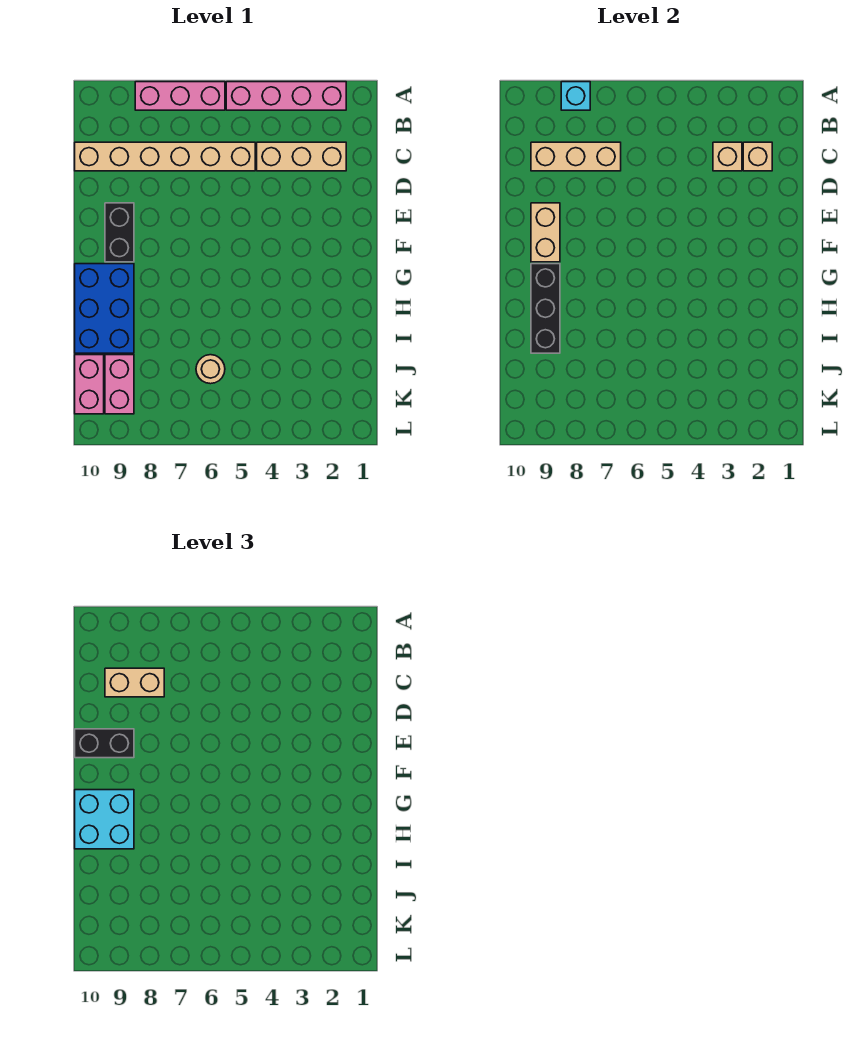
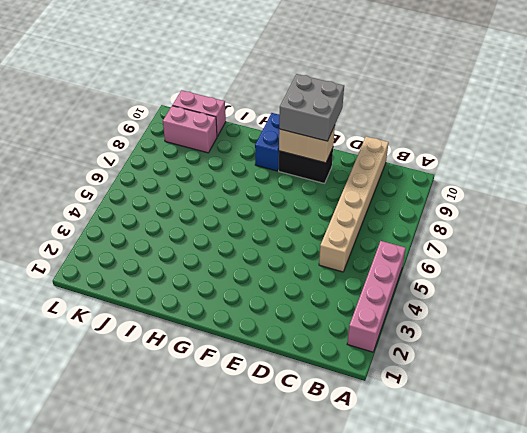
grey brick E9:F10 level 3 -> black brick E9:E10 level 3
blue brick G9:G10 level 1 -> blue brick G9:I10 level 1
none -> pink brick A6:A8 level 1
none -> tan brick C2:C4 level 1
none -> tan round brick J6 level 1

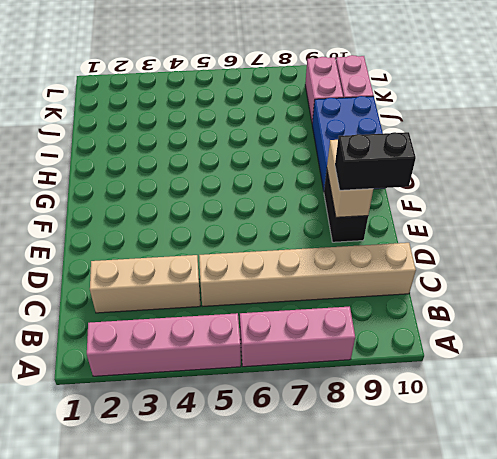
none -> tan round brick J6 level 1
none -> cyan brick A8 level 2
none -> tan brick C2 level 2

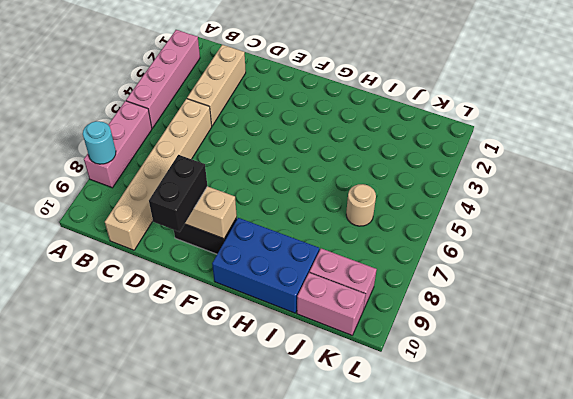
cyan round brick A8 level 2 -> cyan brick A8 level 2
none -> tan brick C2 level 2
none -> tan brick C3 level 2
none -> tan brick C7:C9 level 2

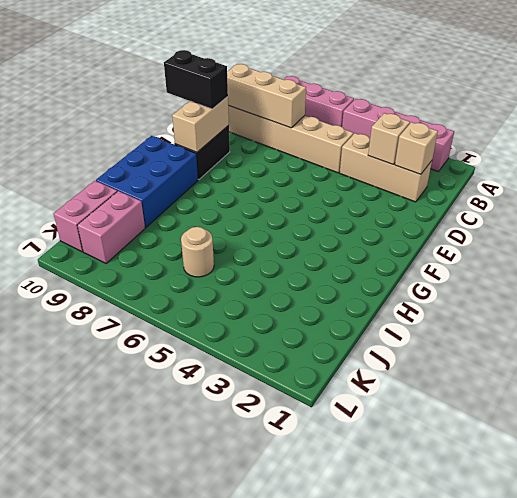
none -> cyan brick A8 level 2
none -> black brick G9:I9 level 2
none -> tan brick C8:C9 level 3

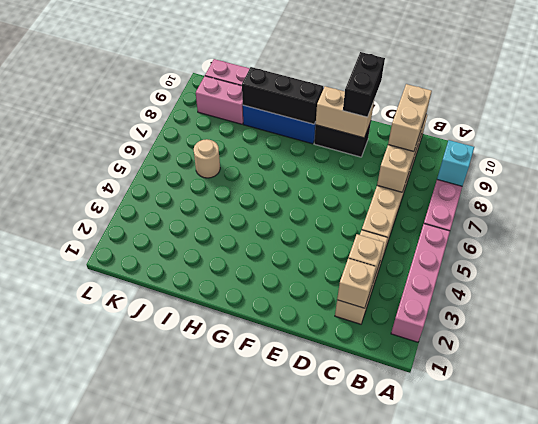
none -> cyan brick G9:H10 level 3

